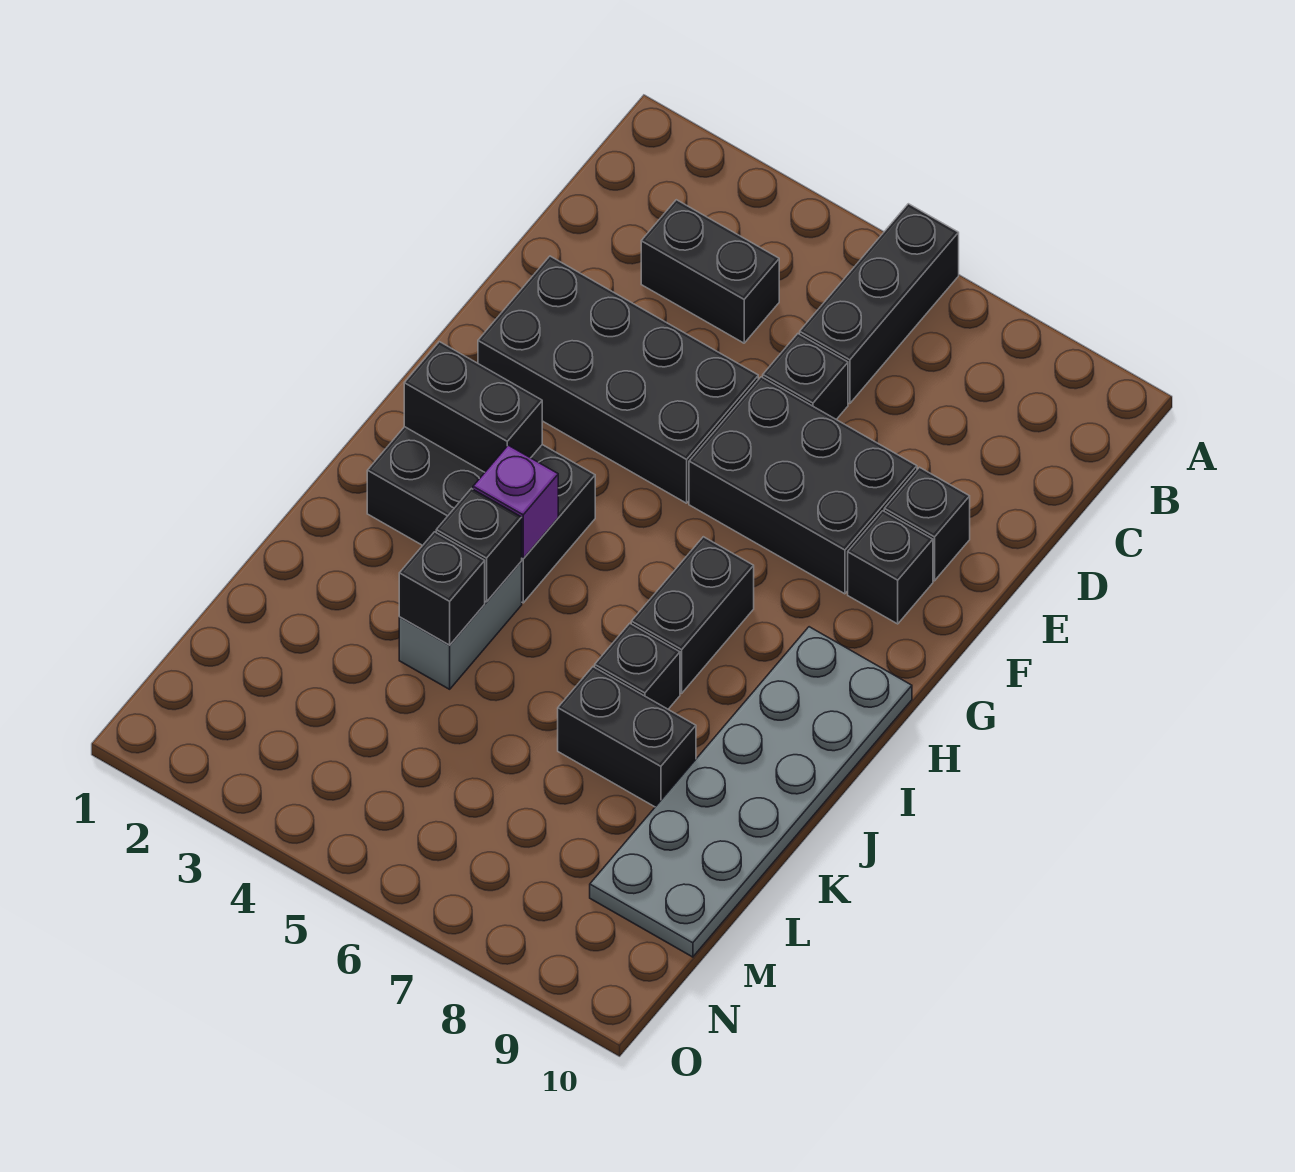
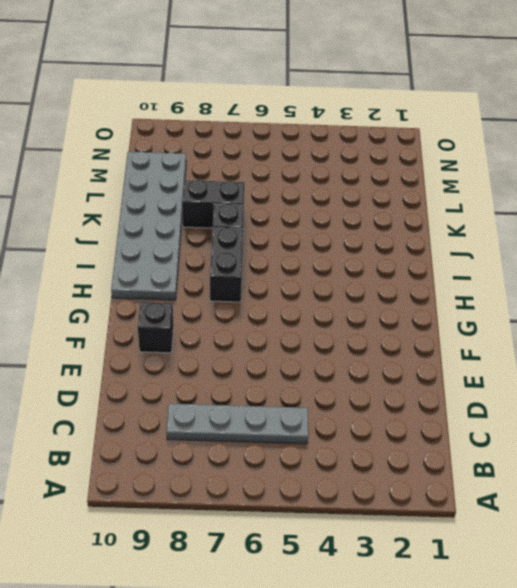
grey plate C5:C8 level 1 -> black brick A6:C6 level 1
none -> black brick C3:C4 level 1
none -> black brick D6 level 1
none -> black brick E2:F5 level 1

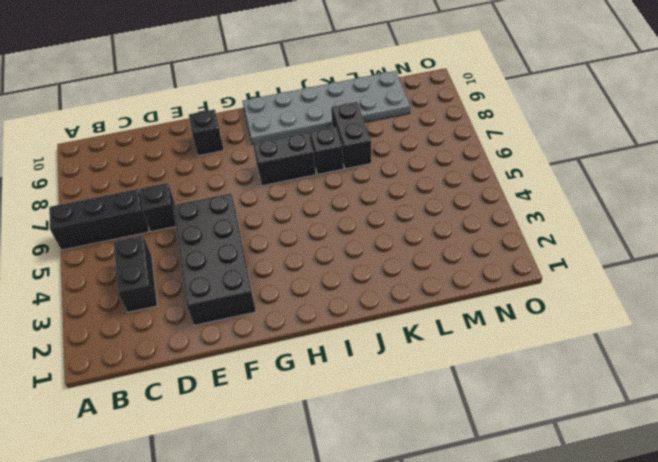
none -> black brick E6:F8 level 1
none -> black brick E9 level 1
none -> black brick H2:I4 level 1

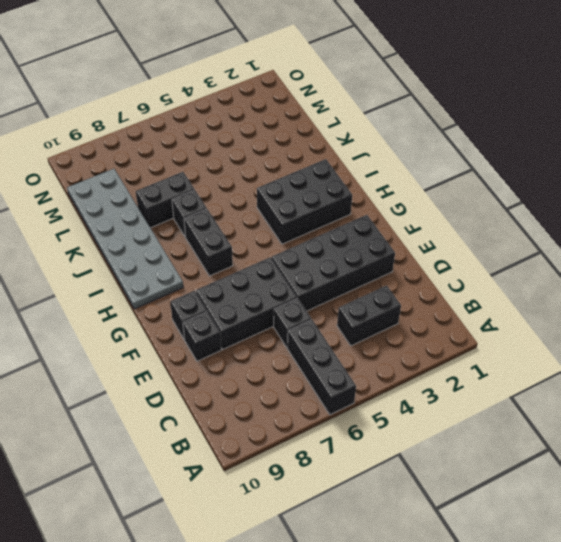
none -> grey brick J4:K4 level 1
none -> black brick H2:H3 level 2
none -> purple brick I4 level 2

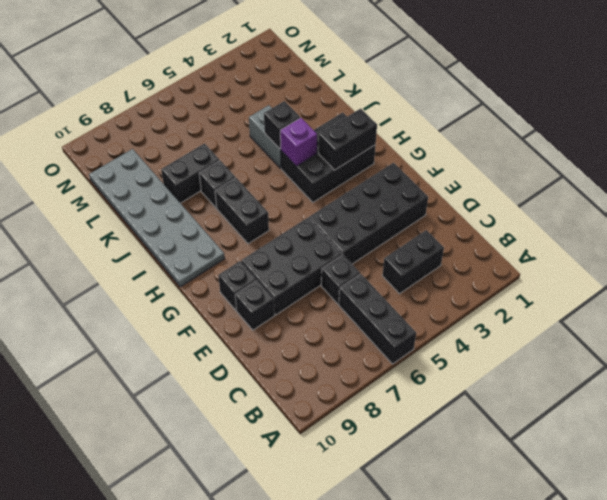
none -> black brick K4 level 2

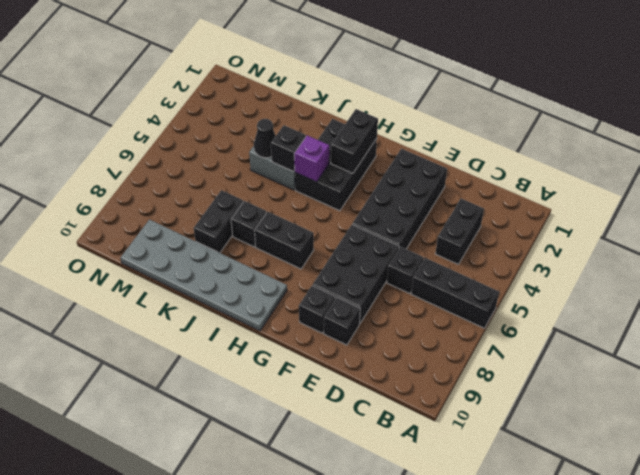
black cone K4 level 2 -> black brick K4 level 2

